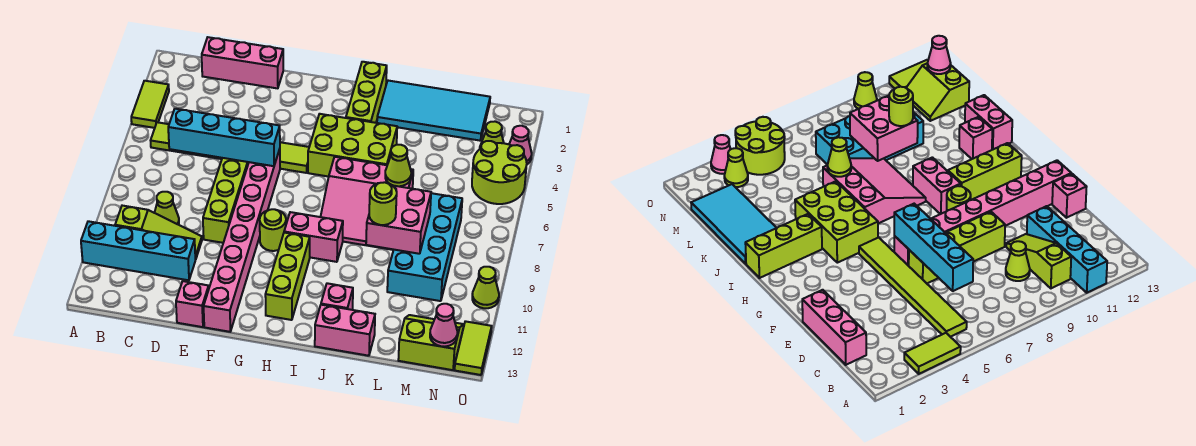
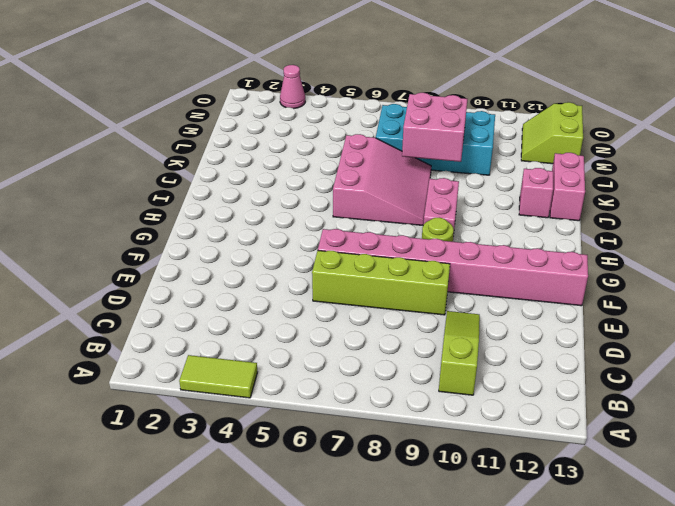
none -> cyan brick A11:D11 level 1
none -> lime tile B5:G5 level 1
none -> pink brick C1:E1 level 1
none -> lime cone C9 level 1

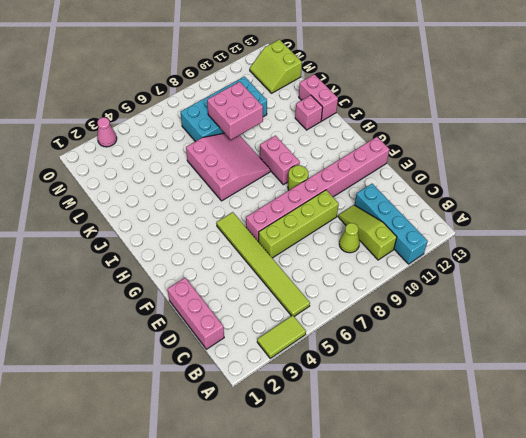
none -> pink brick E13 level 1
none -> lime brick H4:J5 level 1
none -> lime brick H10:H12 level 1
none -> lime brick I1:I3 level 1

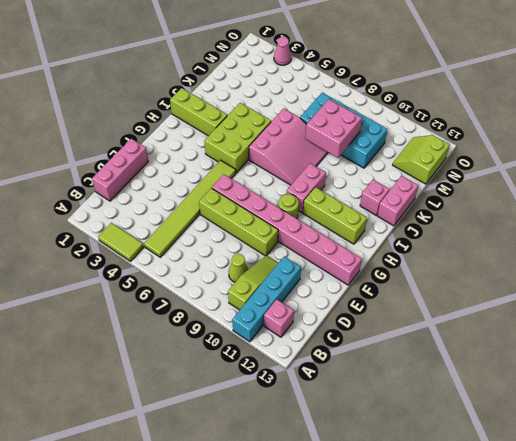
pink brick B12 level 1 -> pink brick E13 level 1
none -> cyan tile J1:M2 level 1
none -> lime cone N3 level 1
none -> lime round brick N4:O5 level 1
none -> lime cone O10 level 1

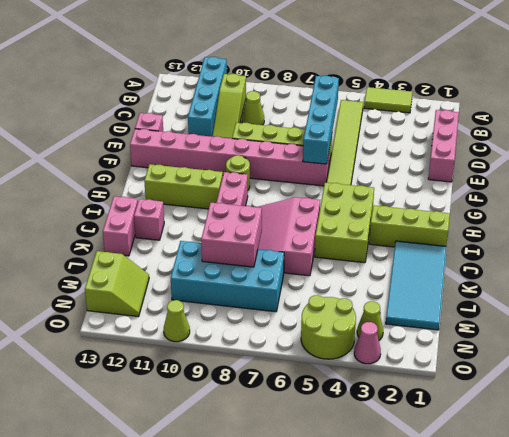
none -> lime tile O12:O13 level 1
none -> lime cone K6 level 2
none -> pink cone N13 level 2
none -> lime round brick K9 level 3

